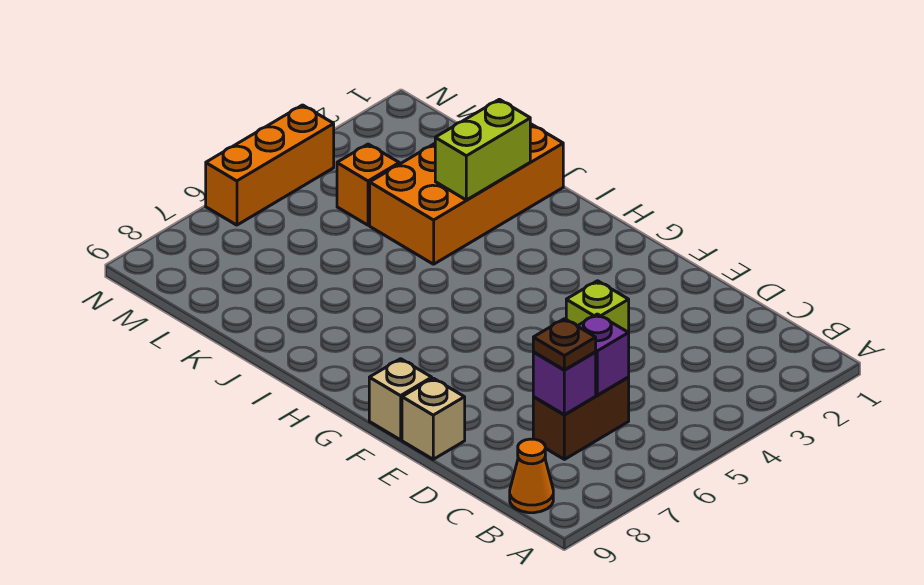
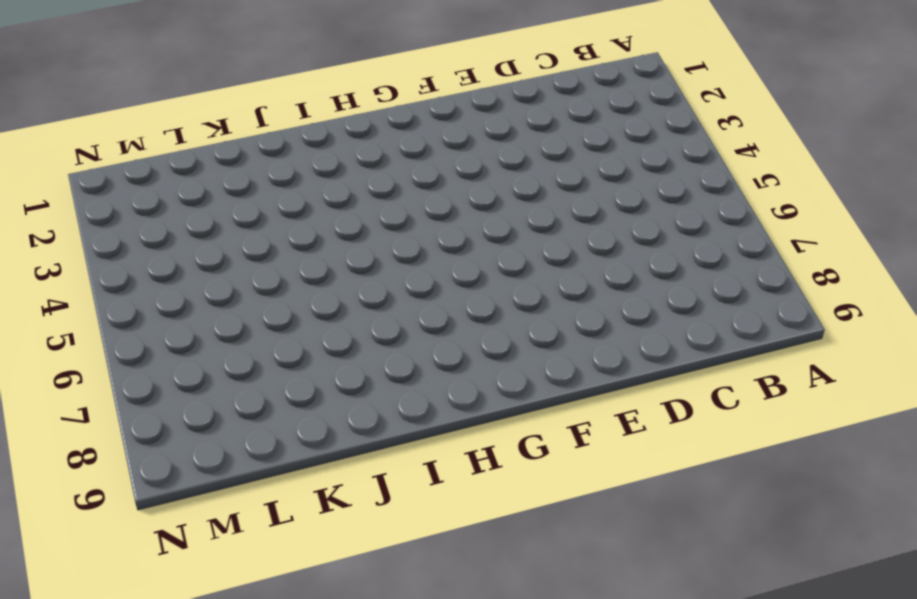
none -> orange cone B9 level 1
none -> brown brick C6:C7 level 1
none -> lime brick E4 level 1

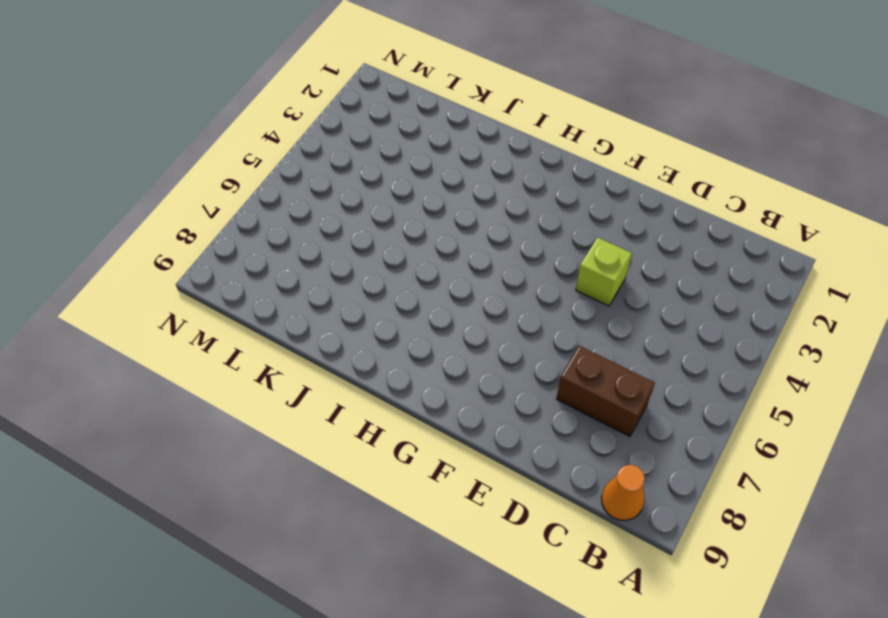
brown brick C7:D7 level 1 -> brown brick C6:C7 level 1
none -> tan brick E9 level 1
none -> tan brick F9 level 1
none -> orange brick J1:K4 level 1

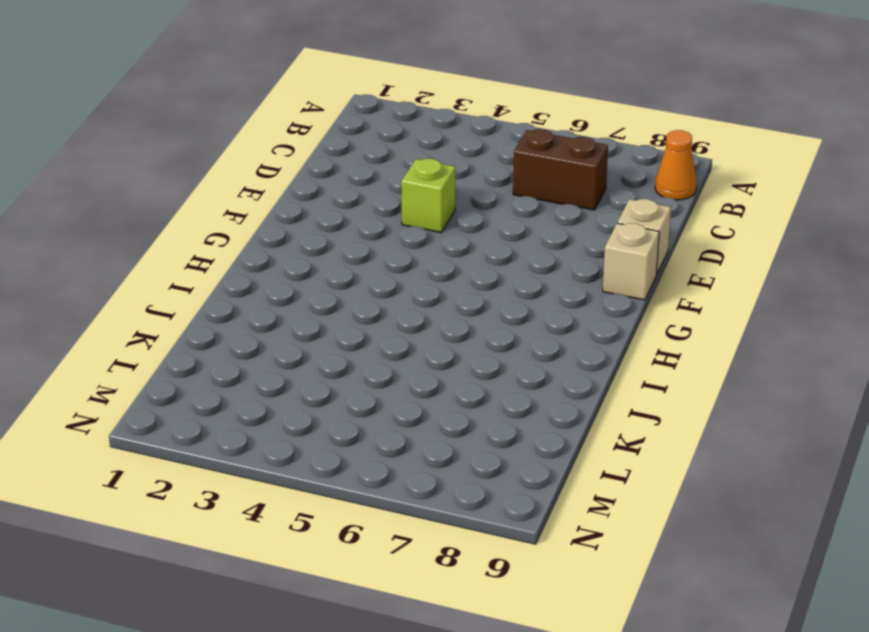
none -> orange brick J1:K4 level 1
none -> orange brick L4 level 1
none -> orange brick N4:N6 level 1

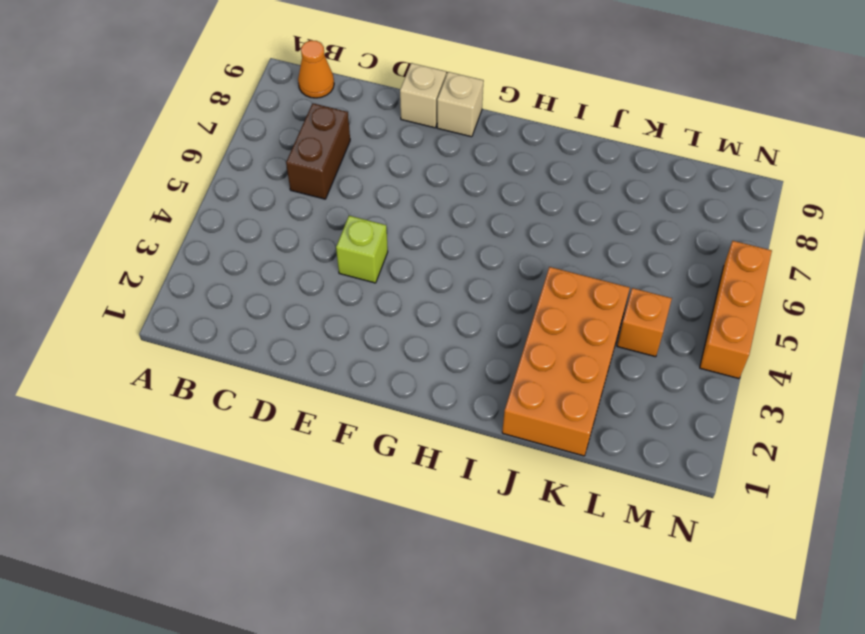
none -> purple brick C6 level 2
none -> purple brick C7 level 2
none -> lime brick J2:J3 level 2

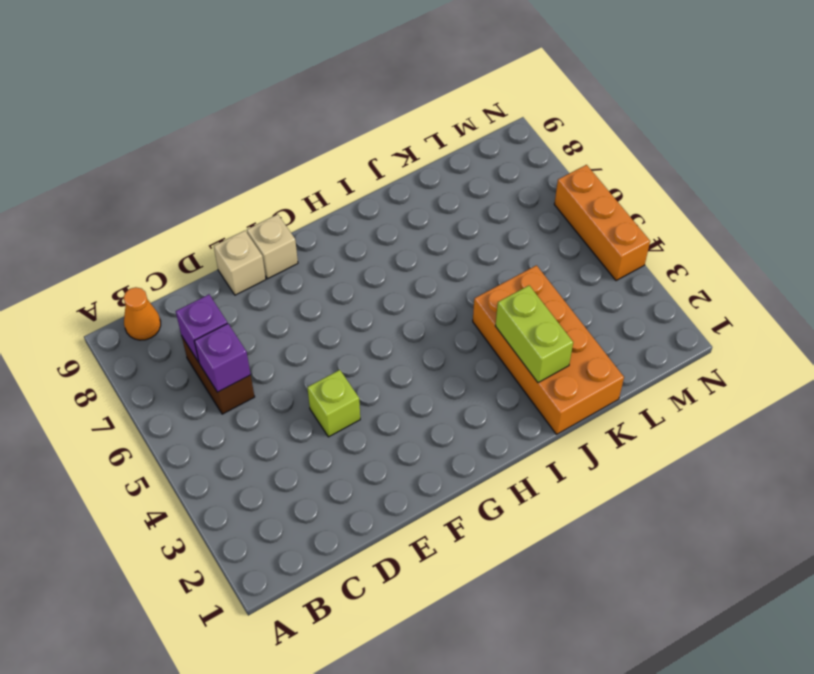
none -> orange brick L4 level 1
none -> brown plate C7 level 3

